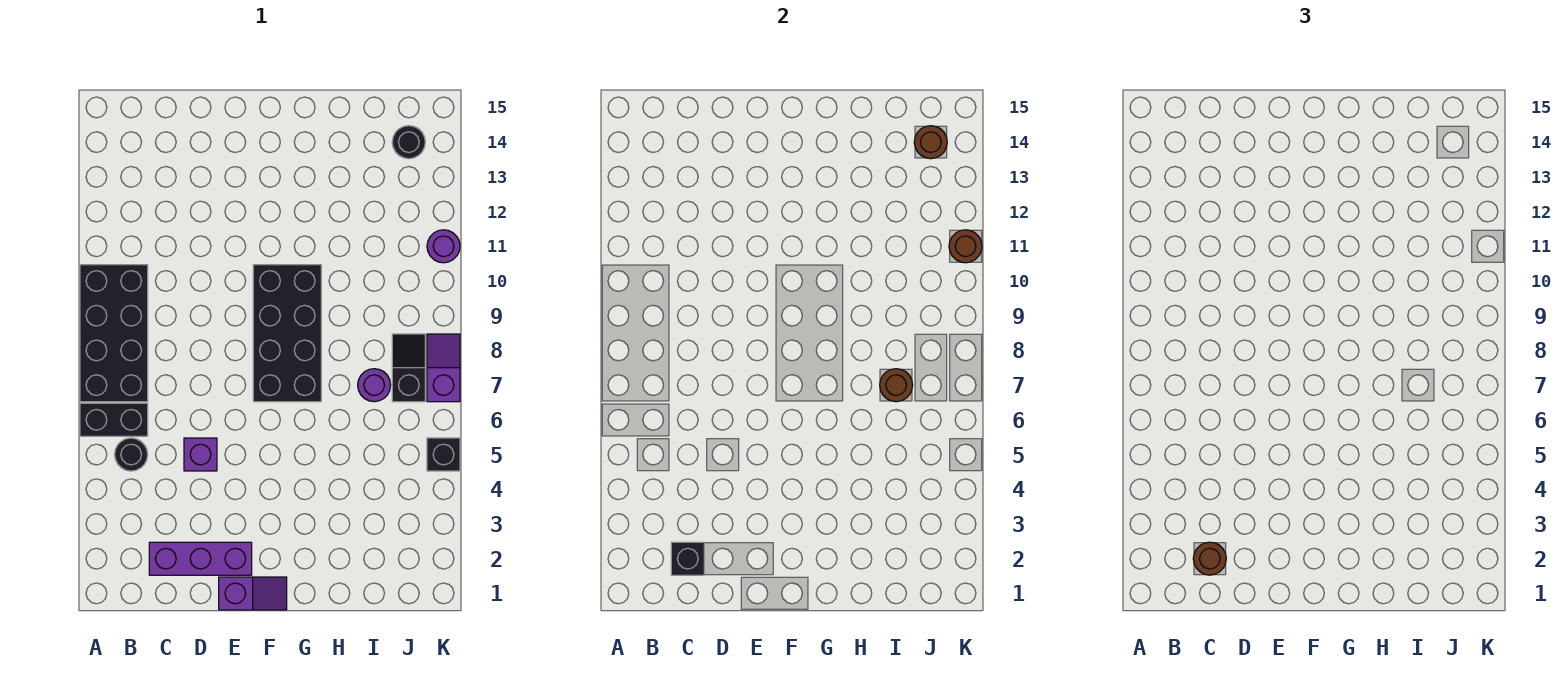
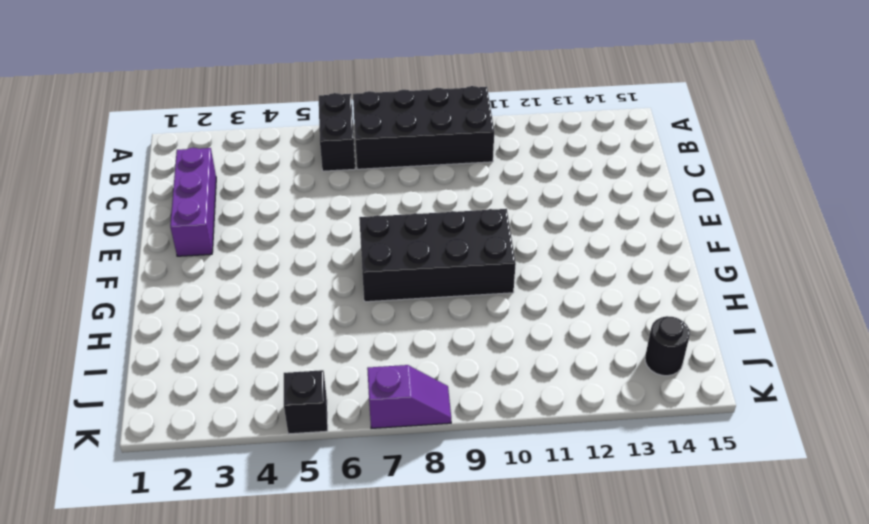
none -> black round brick B5 level 1
none -> purple brick D5 level 1
none -> purple slope E1:F1 level 1 top E

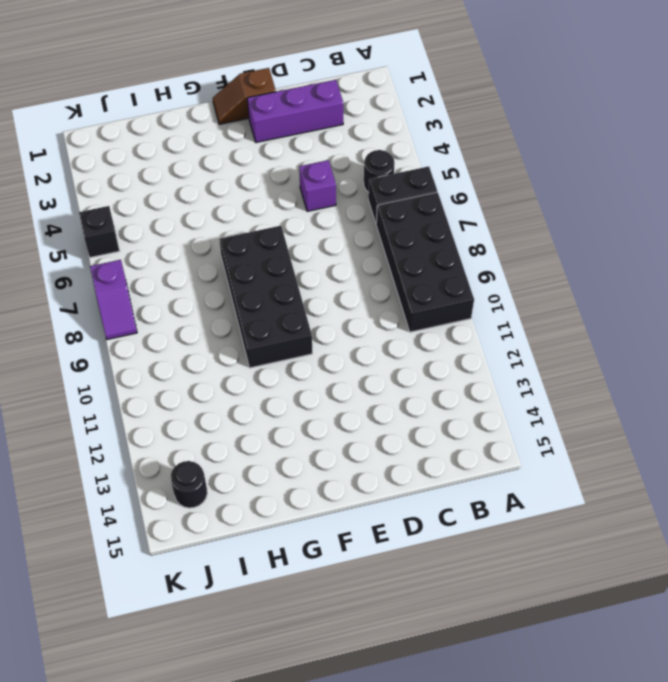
brown slope E1:F1 level 1 top E -> purple slope E1:F1 level 1 top E
none -> purple round brick I7 level 1
none -> black slope J7:J8 level 1 top 7
none -> purple round brick K11 level 1

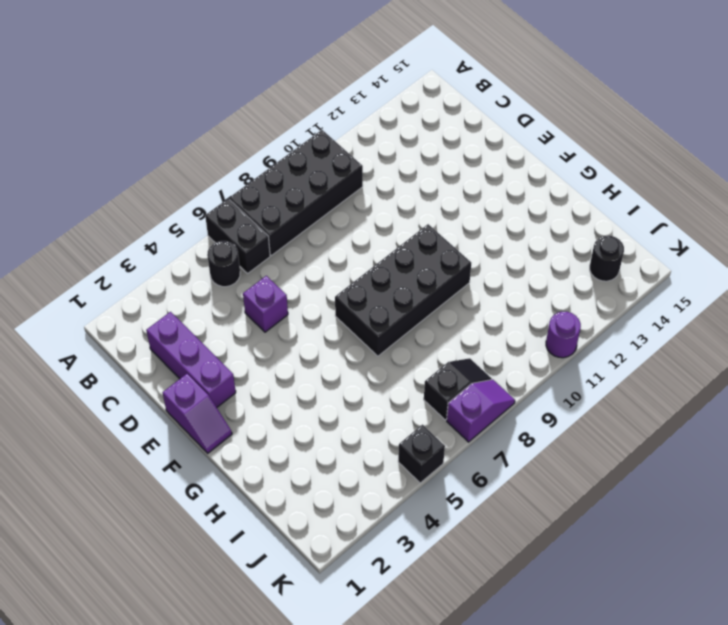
none -> purple round brick I7 level 1
none -> black brick C2 level 2
none -> brown round brick I7 level 2

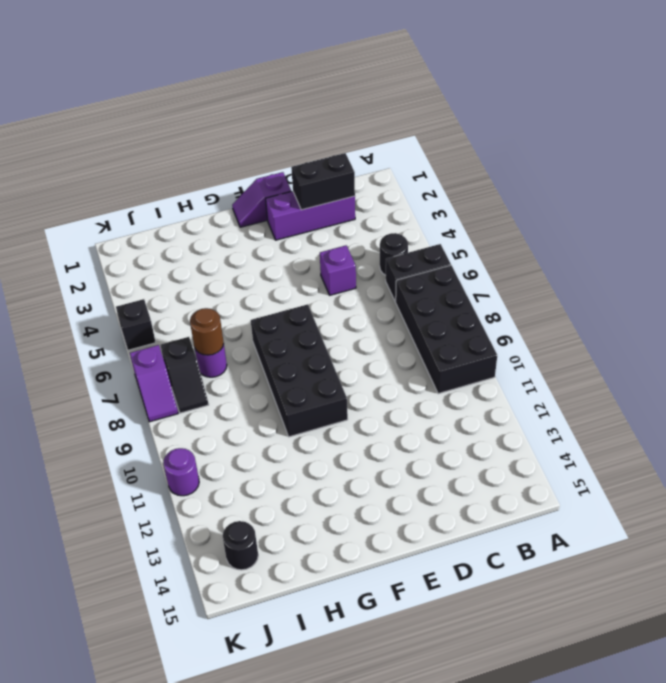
black brick C2:D2 level 2 -> black brick C2 level 2
none -> brown round brick J14 level 2
none -> brown round brick K11 level 2
none -> brown round brick C2 level 3

